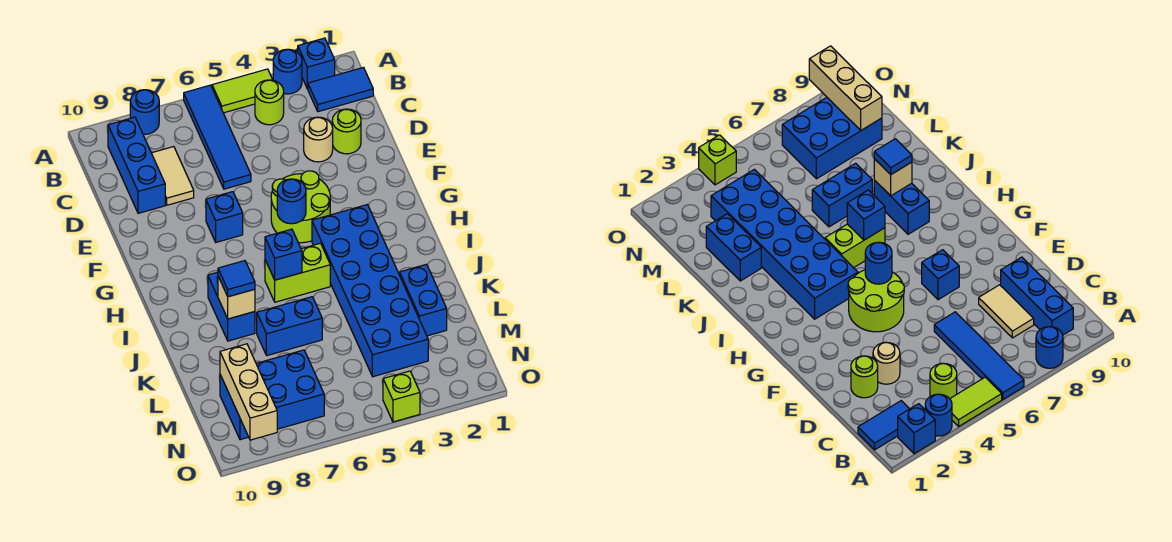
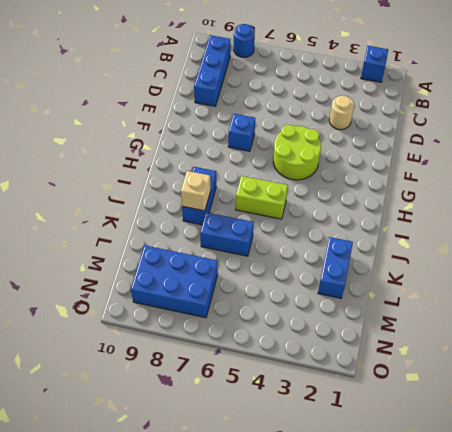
none -> blue round brick A3 level 1
none -> lime tile A4:A5 level 1
none -> blue tile A6:D6 level 1

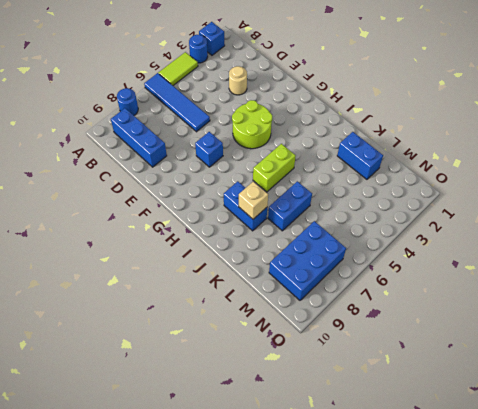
none -> blue tile B1:B2 level 1
none -> lime round brick B4 level 1
none -> tan tile C8:D8 level 1

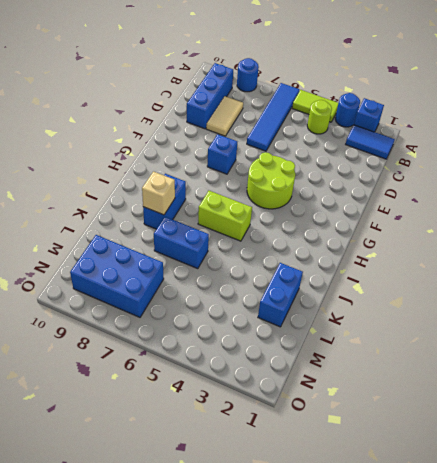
none -> lime round brick D2 level 1
none -> tan round brick D3 level 1
none -> blue brick H3:M4 level 1

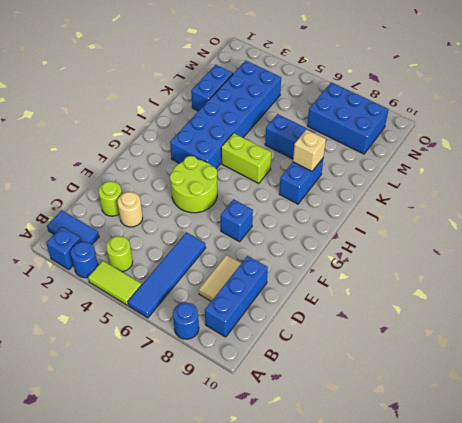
none -> lime brick O4 level 1
none -> blue round brick G5 level 2
none -> blue brick I6 level 2

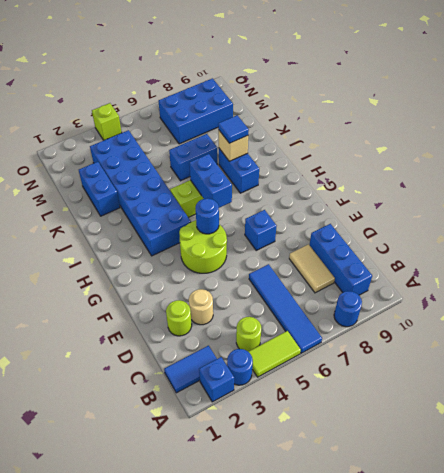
blue brick H6:I6 level 2 -> blue brick I6 level 2
none -> tan brick M9:O9 level 2

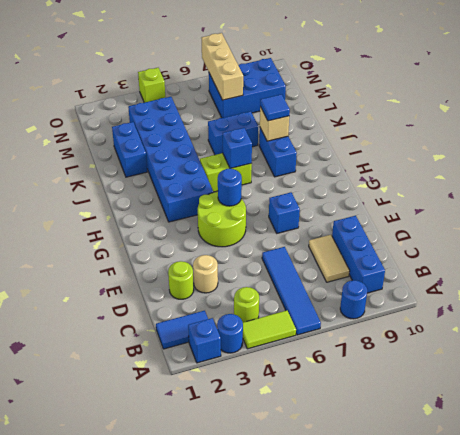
tan brick M7:O7 level 2 -> tan brick M9:O9 level 2

